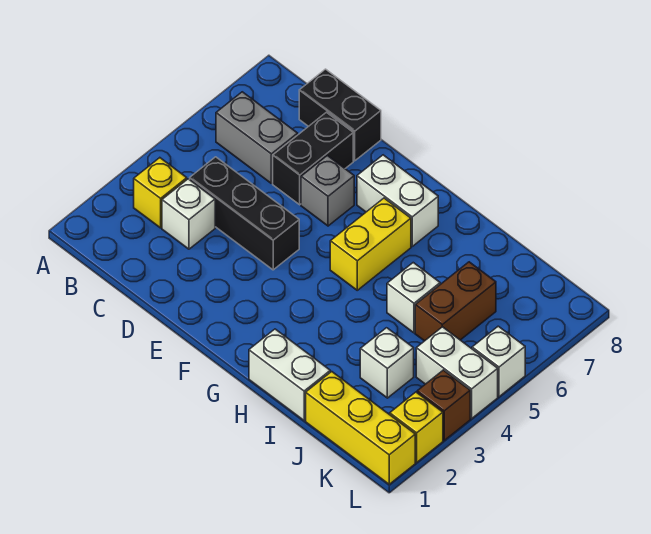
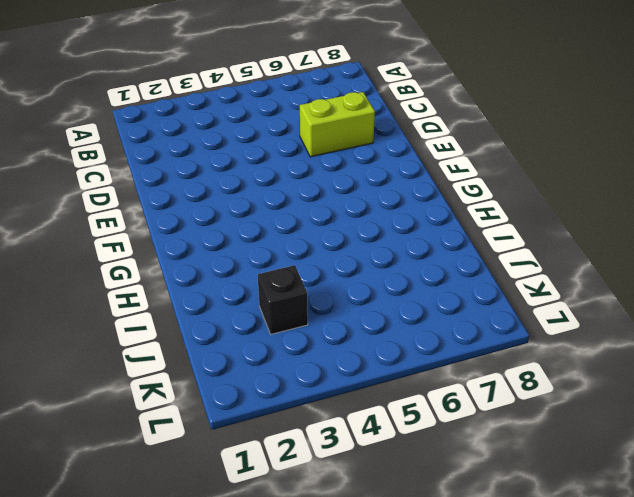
lime brick D6:D7 level 1 -> black brick D6:D7 level 1
black brick J3 level 1 -> white brick J3 level 1
none -> yellow brick B3 level 1
none -> grey brick B6:C6 level 1
none -> white brick C3 level 1

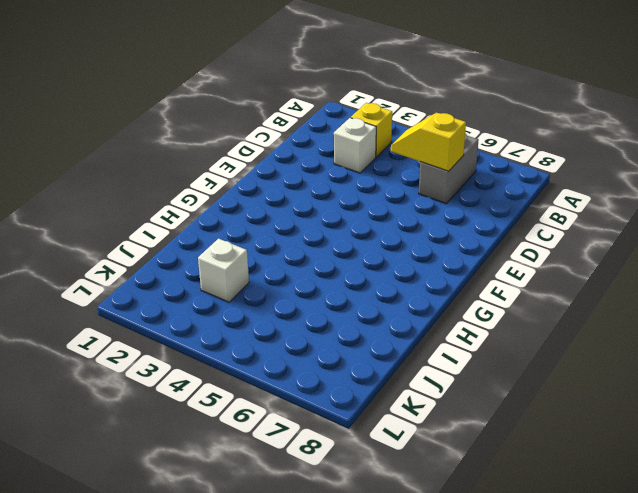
yellow slope C5:C6 level 2 top 6 -> none
none -> black brick C4:E4 level 1
none -> black brick C8:D8 level 1
none -> black brick D6:D7 level 1

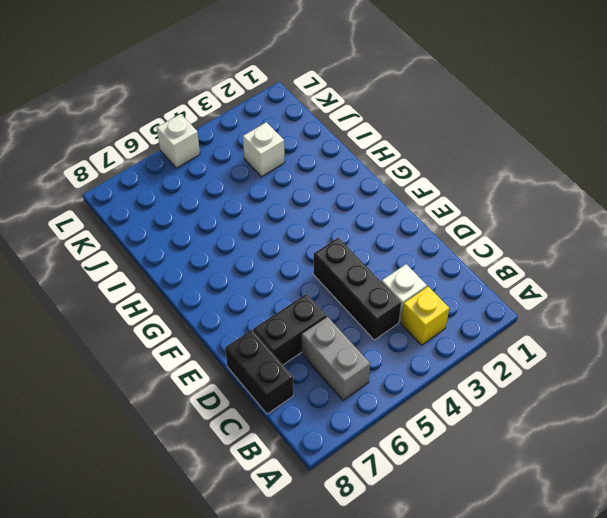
none -> grey brick E6 level 1
none -> white brick F7:G7 level 1
none -> yellow brick G5:G6 level 1

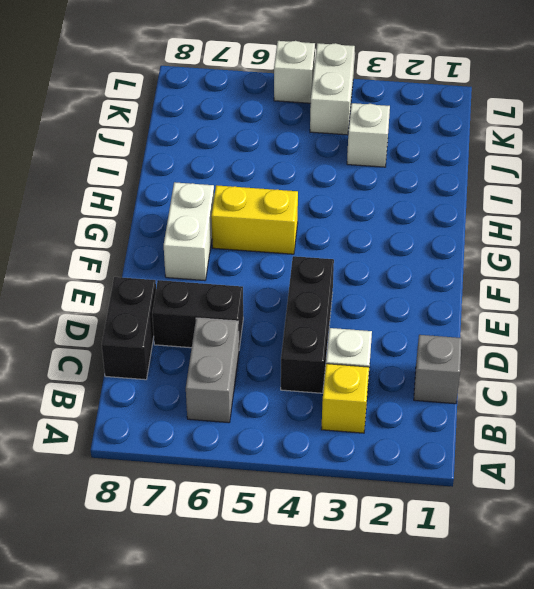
grey brick C1 level 1 -> grey brick E6 level 1
none -> white brick H1:I1 level 1
none -> white brick I5 level 1
none -> yellow brick J1:L1 level 1

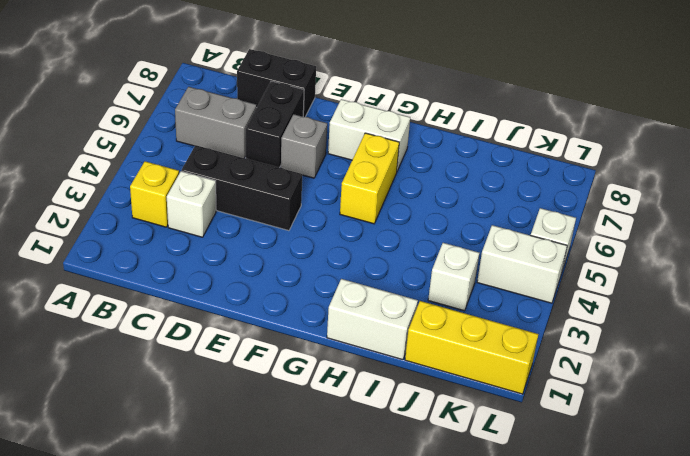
none -> white brick I5 level 1
none -> brown brick J5:J6 level 1
none -> yellow brick L2 level 1

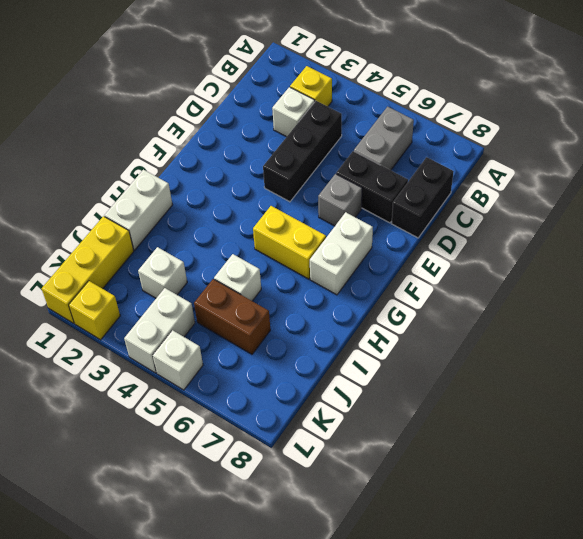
none -> brown brick L3 level 1

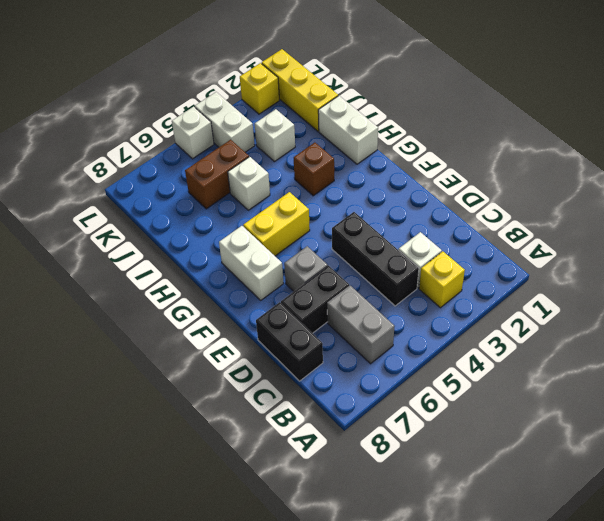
brown brick H3 level 1 -> brown brick L3 level 1

